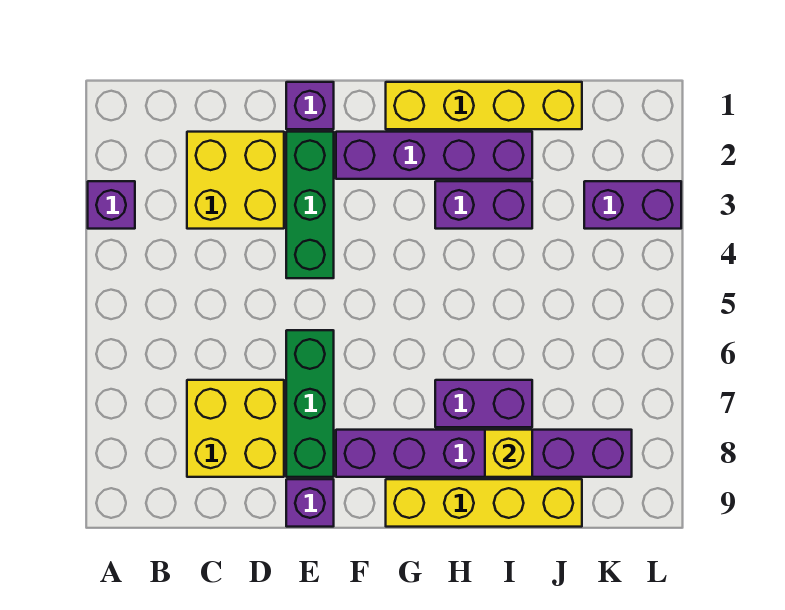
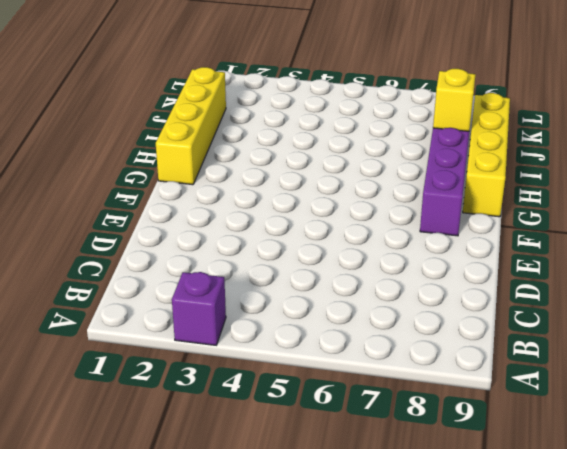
none -> yellow brick C2:D3 level 1
none -> yellow brick C7:D8 level 1
none -> purple brick E1 level 1

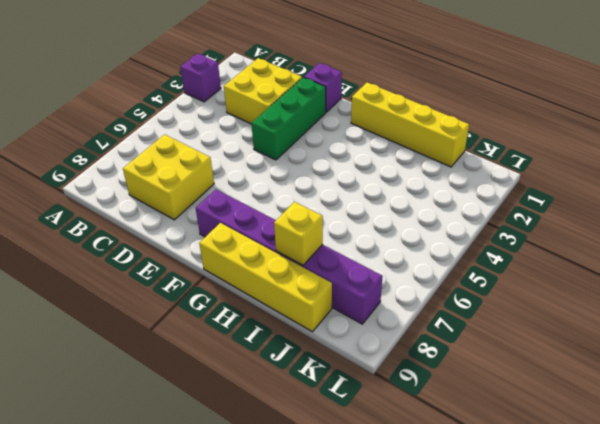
none -> green brick E6:E8 level 1
none -> purple brick E9 level 1
none -> purple brick F2:I2 level 1

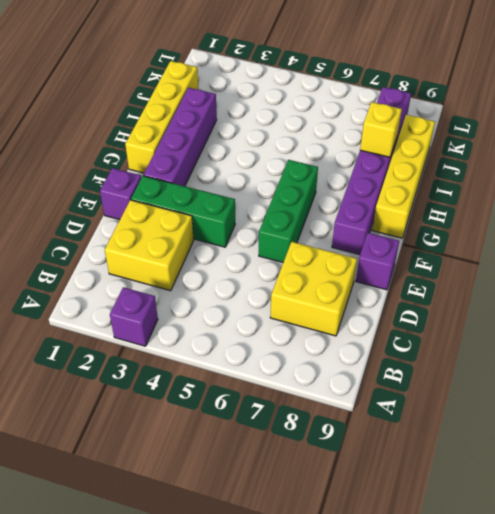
green brick E6:G6 level 1 -> green brick E6:E8 level 1
none -> purple brick H3:I3 level 1
none -> purple brick H7:I7 level 1
none -> purple brick K3:L3 level 1

